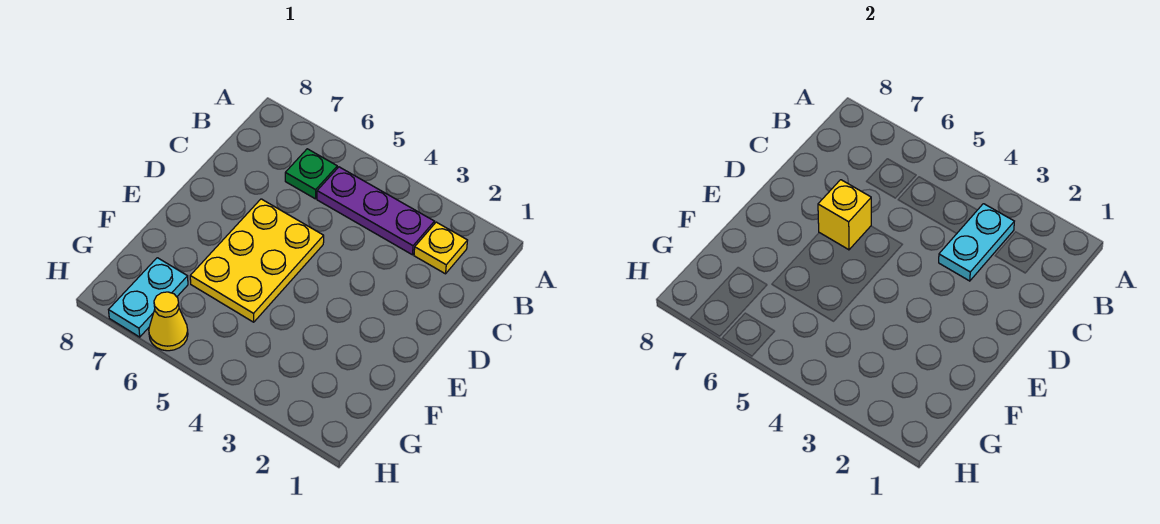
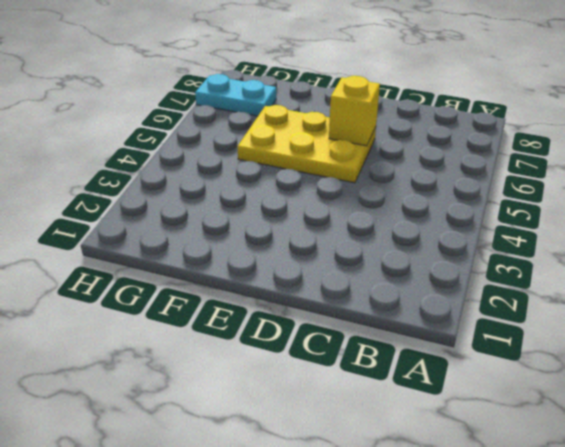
none -> yellow plate B2 level 1
none -> purple plate B3:B5 level 1

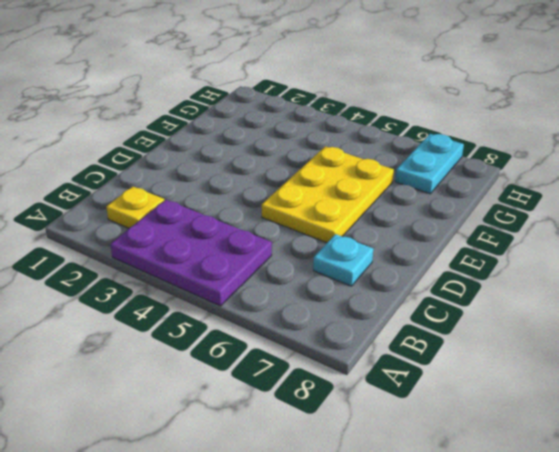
purple plate A3:B5 level 1 -> purple plate B3:B5 level 1
cyan plate C7 level 1 -> none
none -> green plate B6 level 1
none -> yellow cone H6 level 1

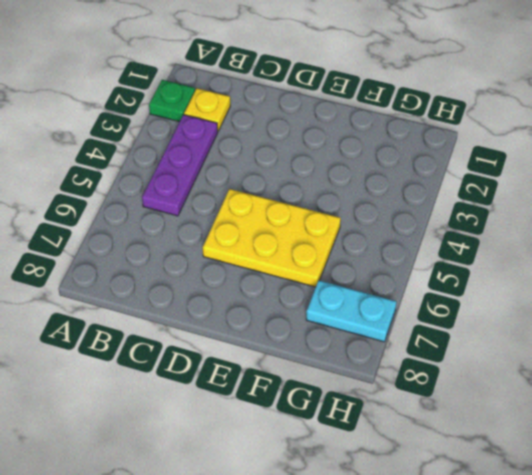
green plate A2 level 1 -> green plate B6 level 1
none -> yellow cone H6 level 1
none -> cyan plate B3:C3 level 2

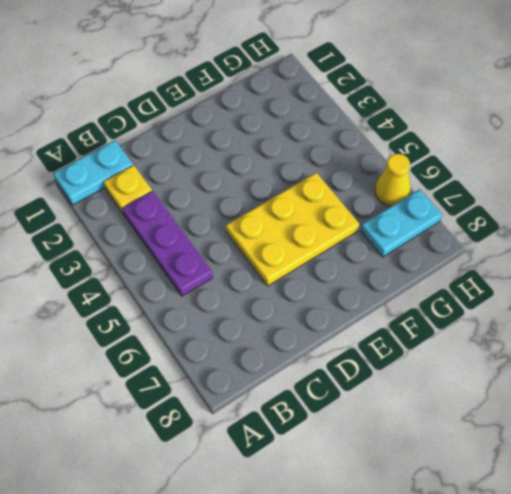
cyan plate A1:B1 level 1 -> cyan plate B3:C3 level 2
none -> green plate B6 level 1
none -> yellow brick D6 level 2

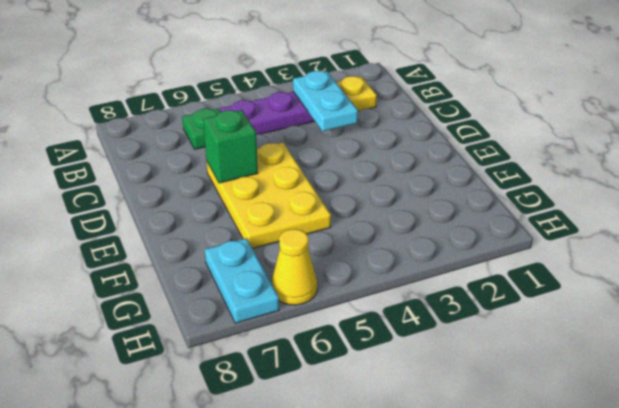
green brick D6 level 2 -> yellow brick D6 level 2

